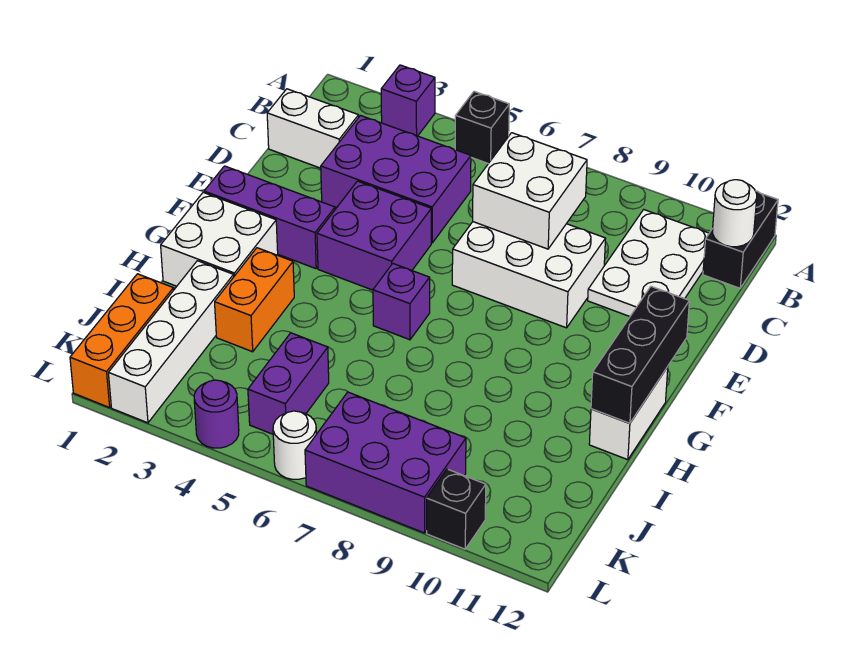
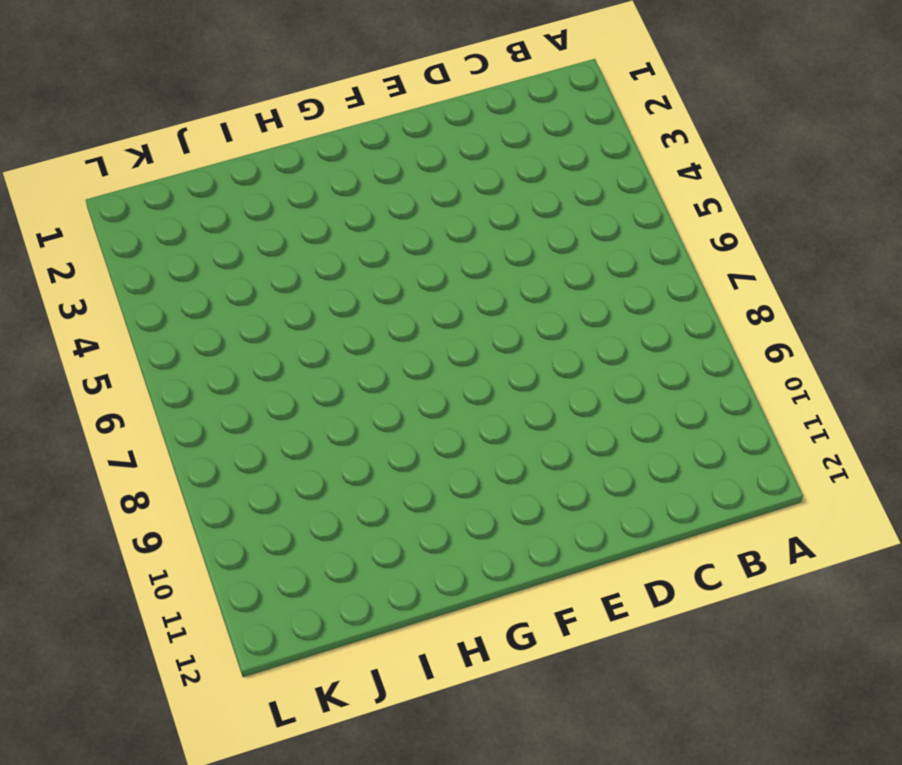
none -> purple brick A3 level 1
none -> black brick A5 level 1
none -> black brick A12:B12 level 1

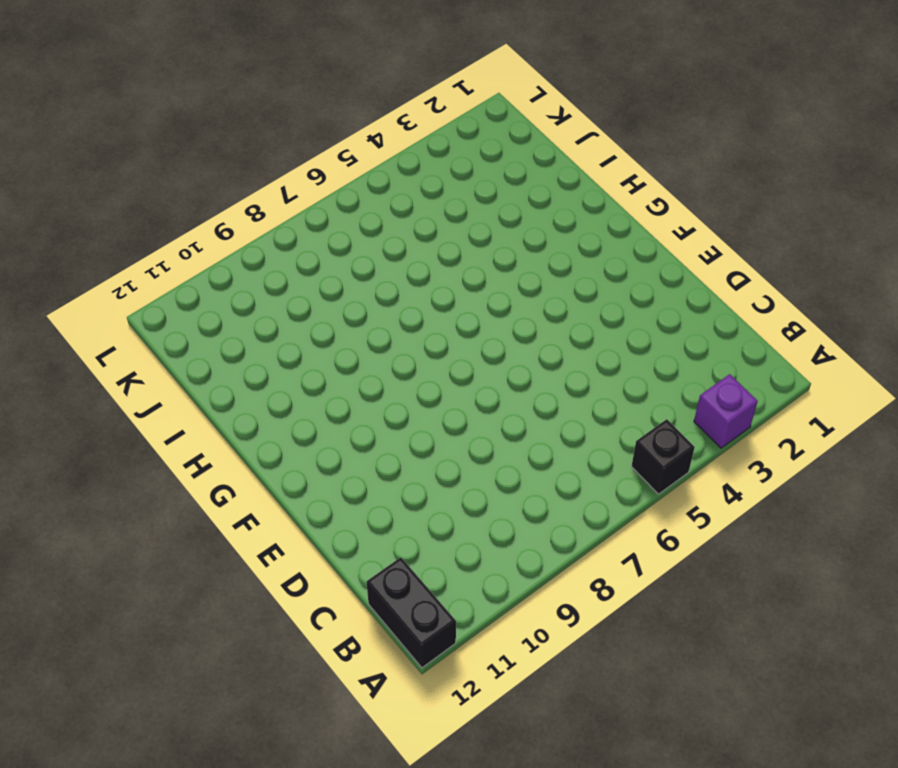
none -> white plate B10:D11 level 1
none -> white brick C1:C2 level 1
none -> purple brick C3:D5 level 1

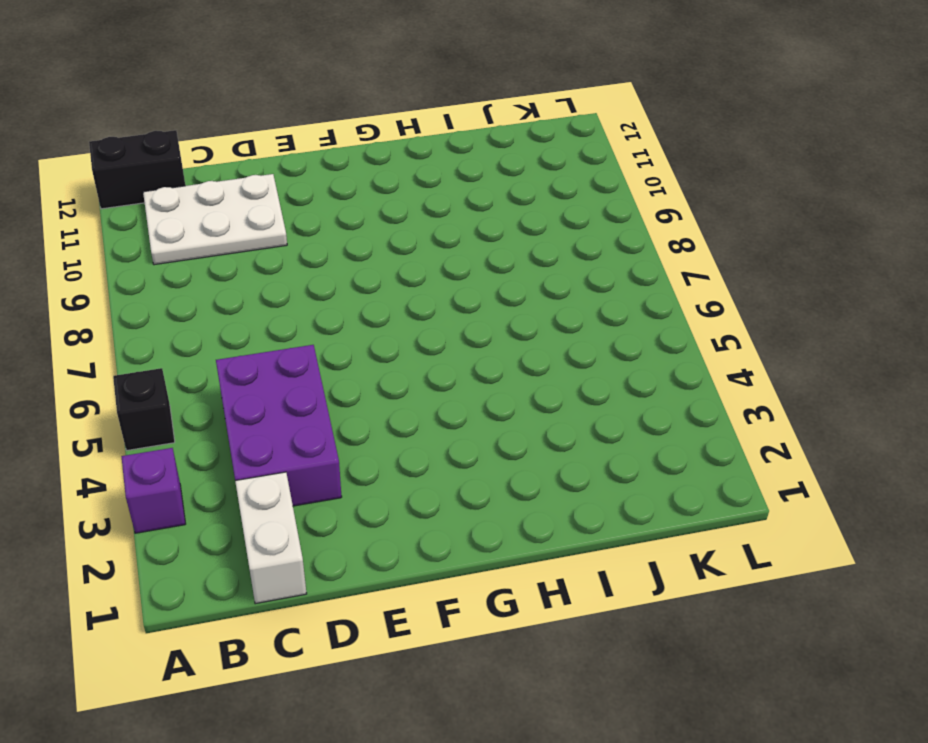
none -> white brick D7:E9 level 1
none -> purple brick E4:F5 level 1
none -> purple brick F1:F3 level 1

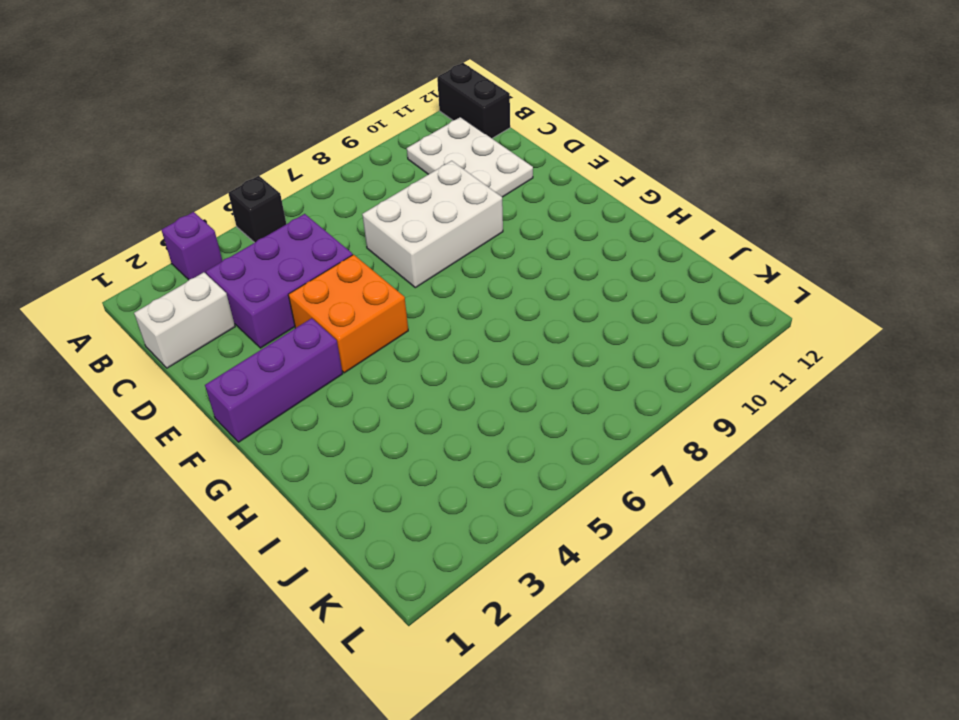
orange brick E4:F5 level 1 -> purple brick E4:F5 level 1
none -> white brick G1:H2 level 1
none -> purple brick G6 level 1
none -> white brick G12:H12 level 1

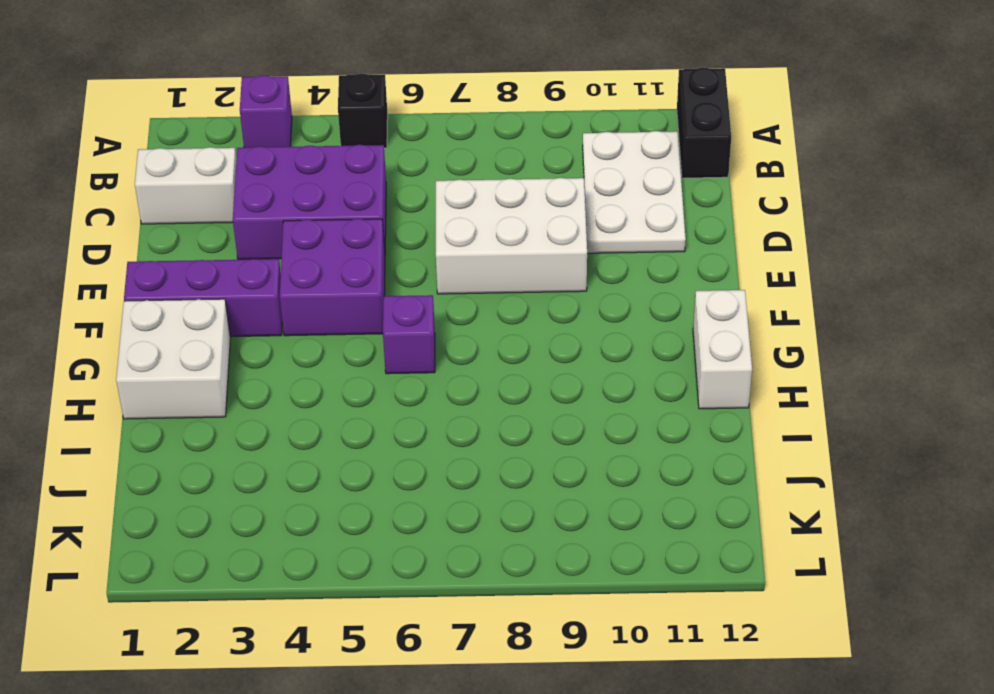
none -> orange brick H3:I3 level 1
none -> white brick I2:L2 level 1
none -> orange brick J1:L1 level 1

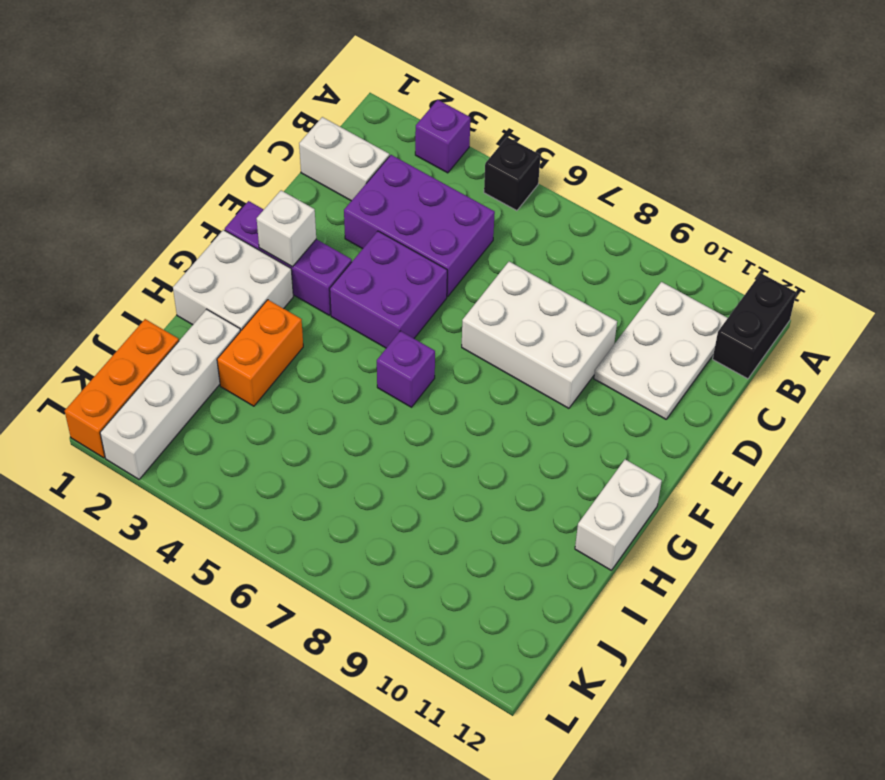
white brick F2 level 2 -> none
none -> purple brick J5:K5 level 1
none -> purple brick K7:L9 level 1
none -> purple round brick L4 level 1

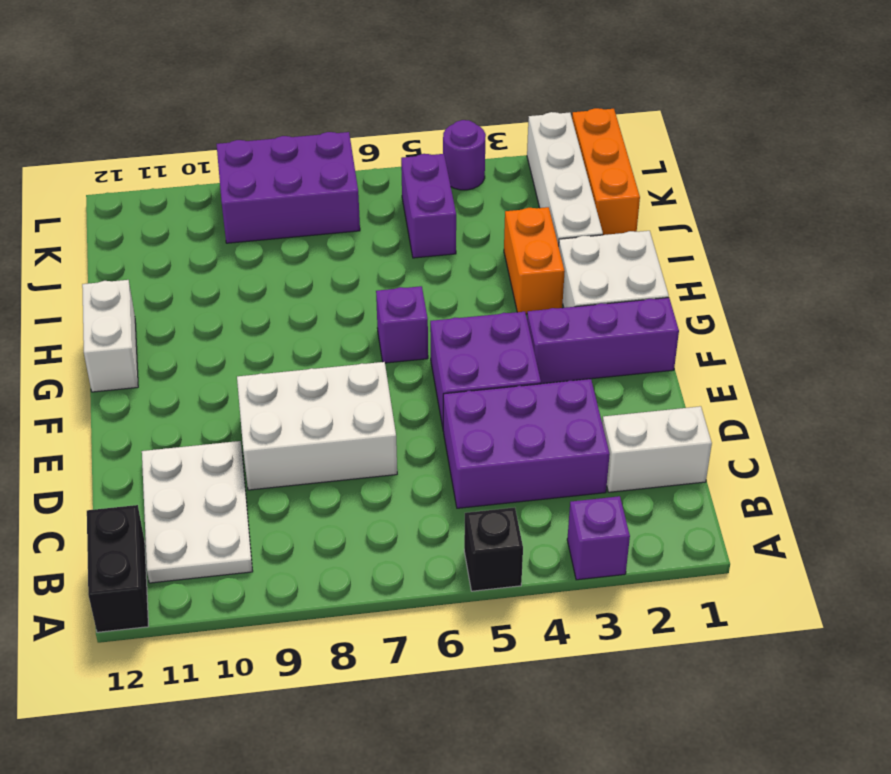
none -> white round brick L6 level 1
none -> black brick L10 level 1
none -> white round brick B12 level 2

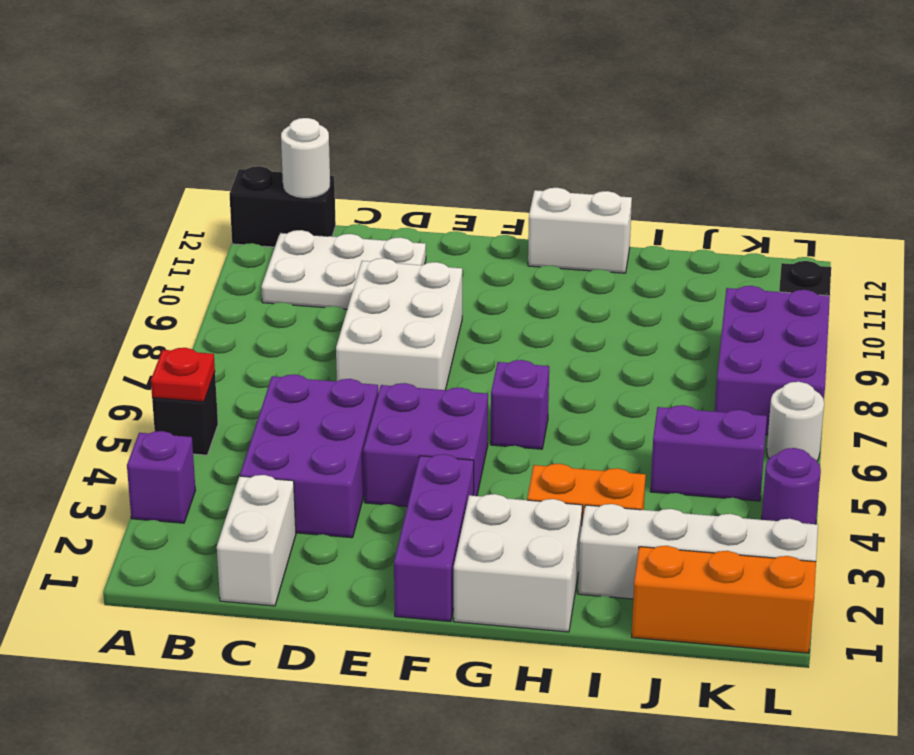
red plate A5 level 2 -> none
none -> white brick C7:D8 level 2
none -> black brick F12:H12 level 2

